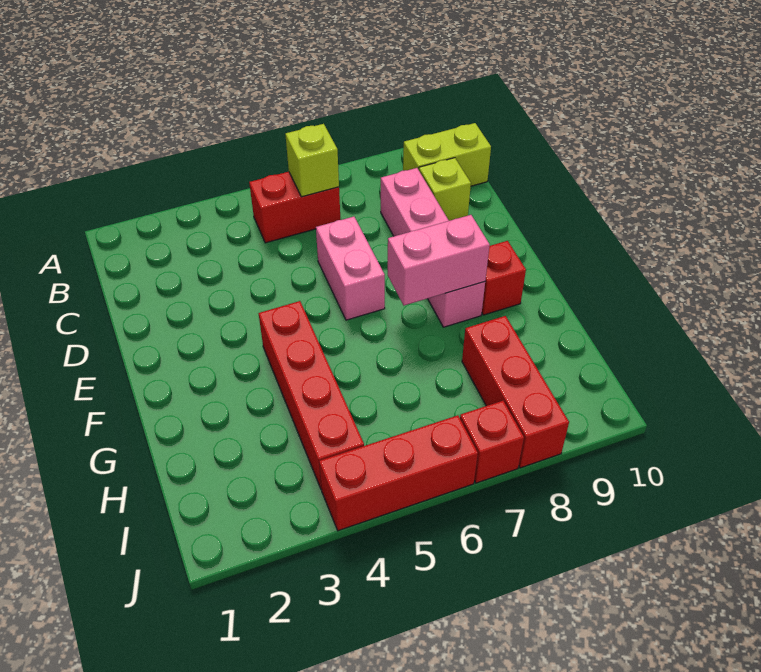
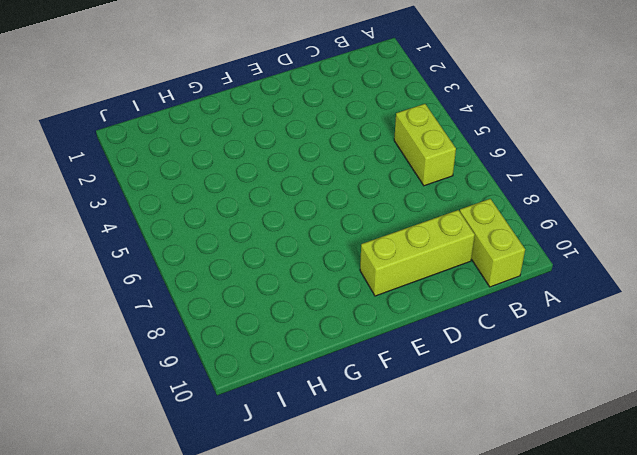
lime brick B5:B6 level 1 -> red brick B5:B6 level 1
lime brick C9:E9 level 1 -> lime brick C9 level 1
none -> pink brick C8:F8 level 1
none -> pink brick D6:E6 level 1
none -> red brick F4:I4 level 1

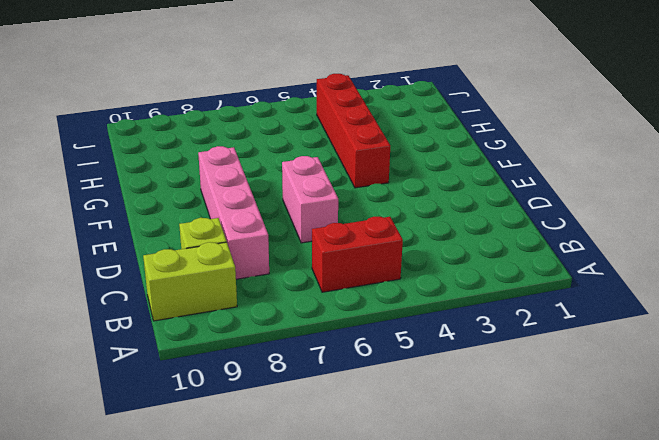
none -> red brick F9 level 1
none -> red brick H8:J8 level 1
none -> red brick J4:J6 level 1

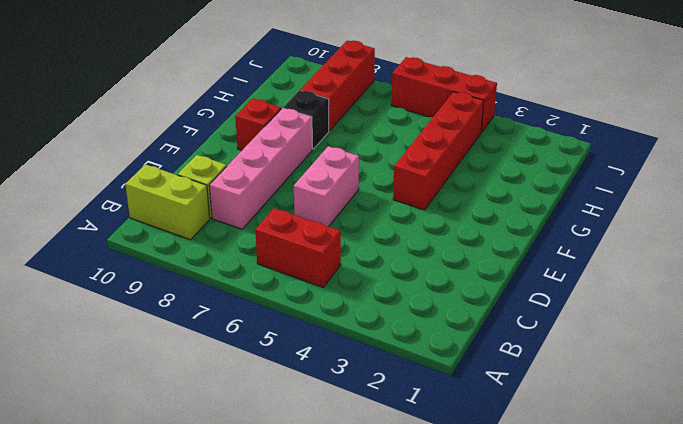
black brick G8 level 1 -> none
none -> red brick J7 level 1
none -> lime brick B6 level 2
none -> pink brick F7:F8 level 2

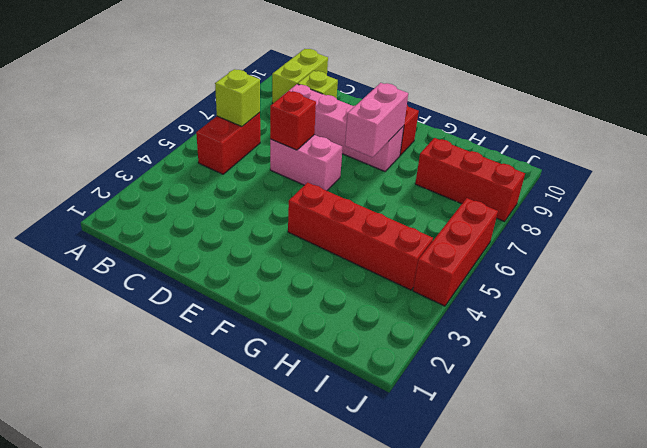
red brick D6 level 2 -> red brick J7 level 1

